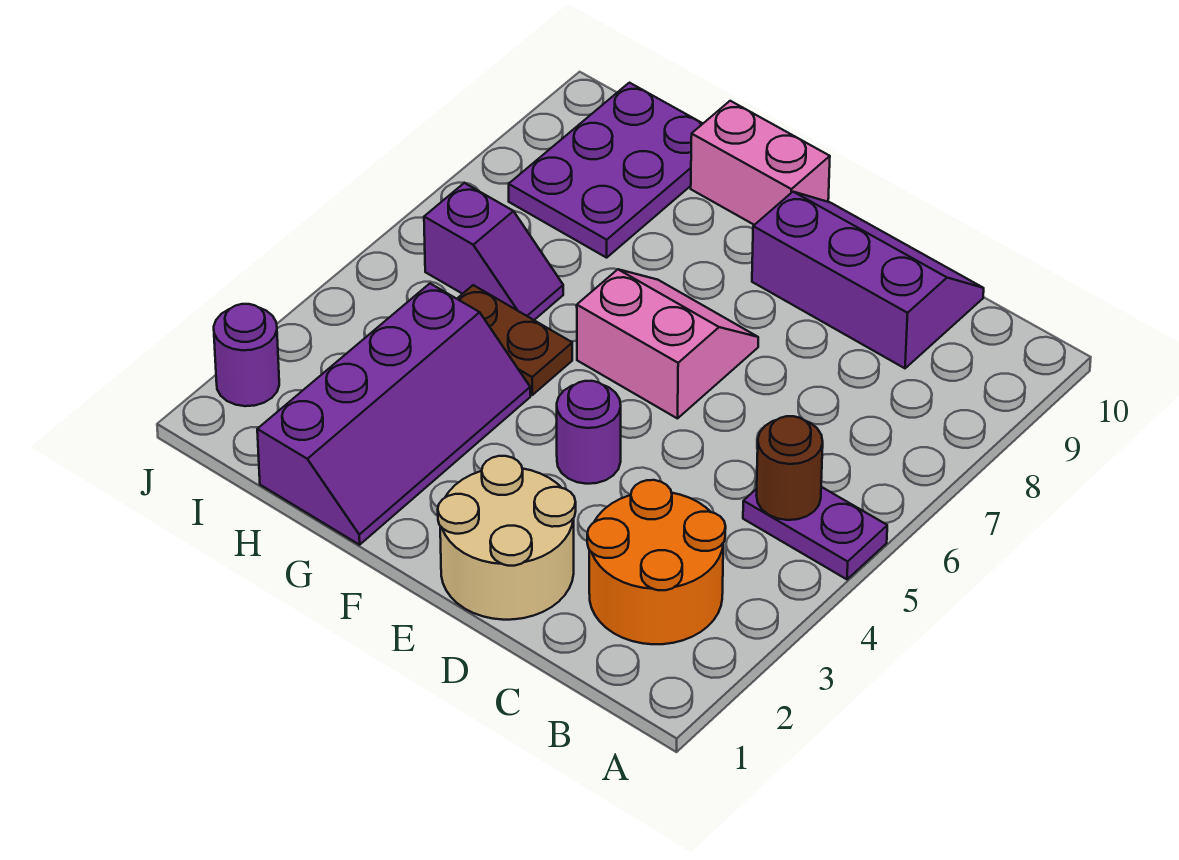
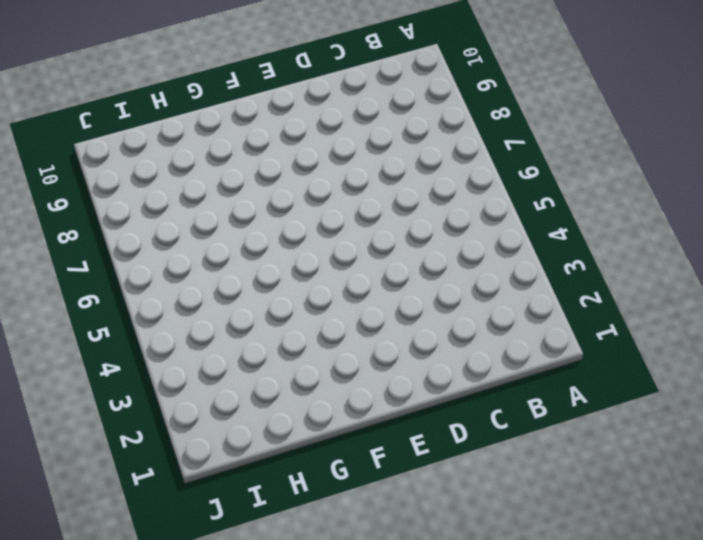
none -> purple plate A5:B5 level 1
none -> orange round brick B2:C3 level 1
none -> purple slope C9:E10 level 1 top 9

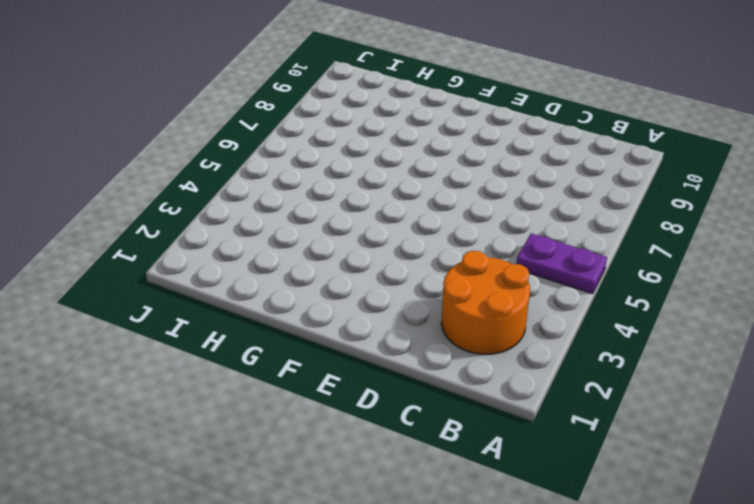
none -> purple slope C9:E10 level 1 top 9
none -> tan round brick D1:E2 level 1
none -> purple round brick E4 level 1

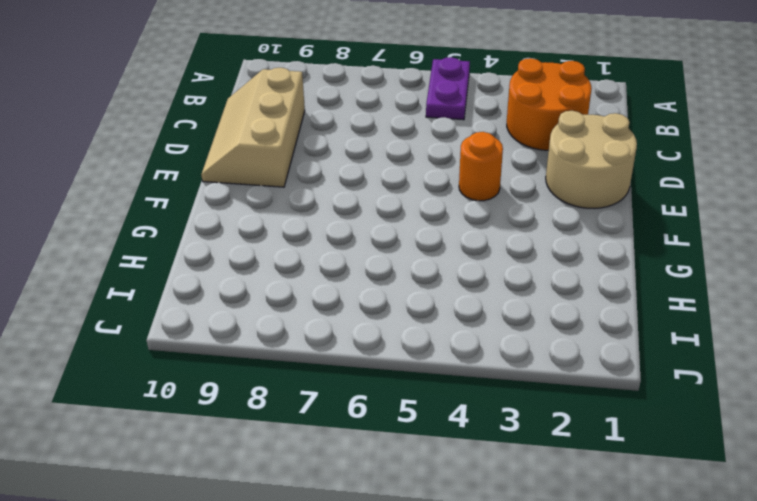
tan slope C9:E10 level 1 top 9 -> purple slope C9:E10 level 1 top 9
orange round brick E4 level 1 -> purple round brick E4 level 1
none -> pink slope E6:F7 level 1 top 6
none -> pink brick F10:G10 level 1
none -> purple slope G1:H4 level 1 top H

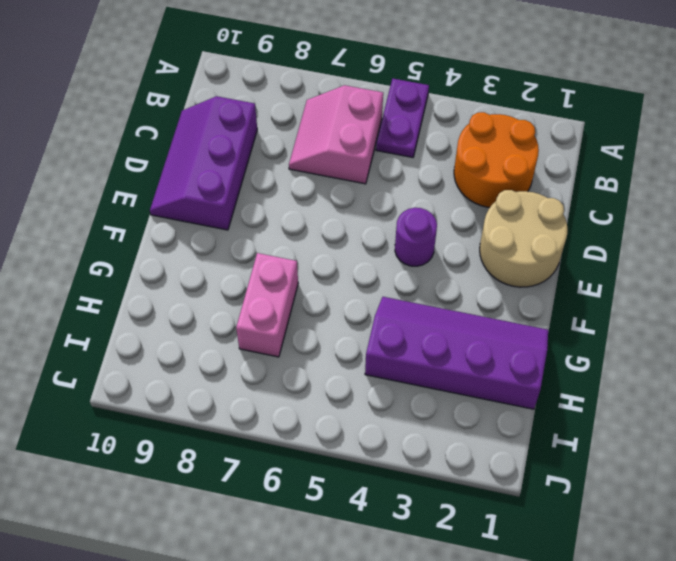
pink slope B6:C7 level 1 top 6 -> pink slope E6:F7 level 1 top 6
pink brick G7:H7 level 1 -> pink brick F10:G10 level 1
none -> brown plate G5:H5 level 1
none -> purple slope H6:I6 level 1 top I
none -> purple plate H8:I10 level 1

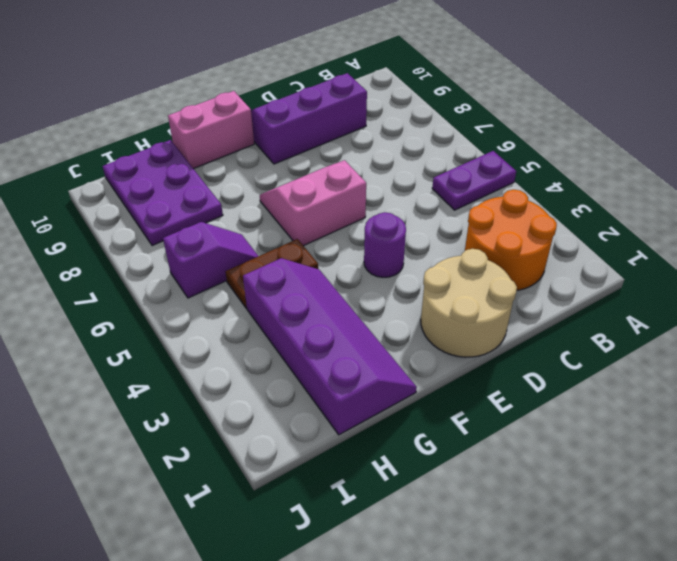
none -> purple round brick J2 level 1
none -> brown round brick B5 level 2

